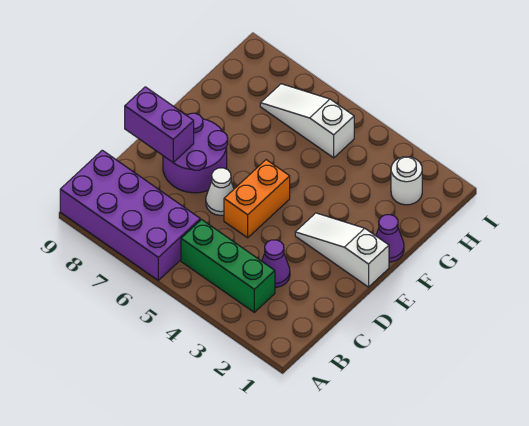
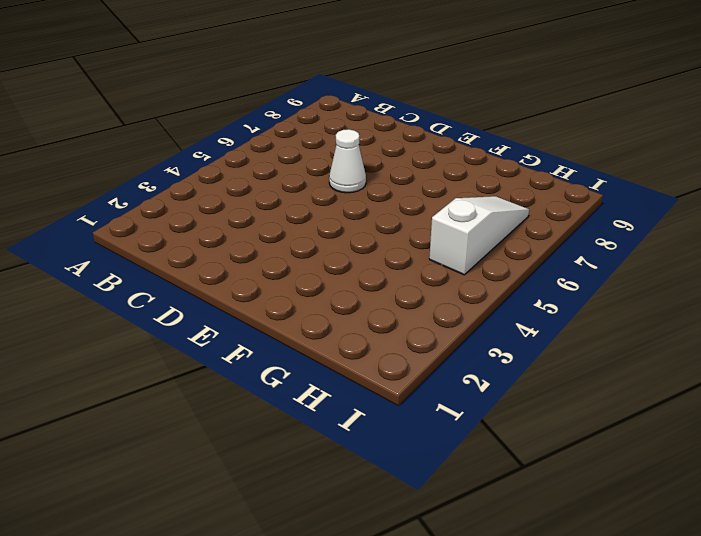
none -> purple brick A6:B9 level 1
none -> green brick B3:B5 level 1

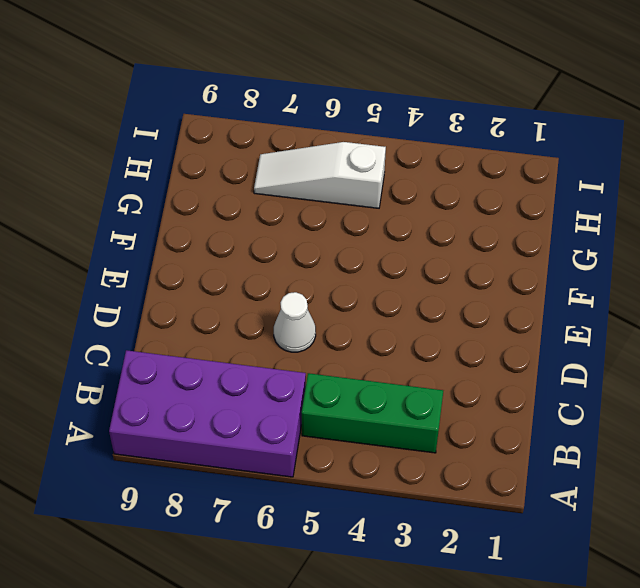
none -> purple cone C3 level 1
none -> orange brick D5:E5 level 1

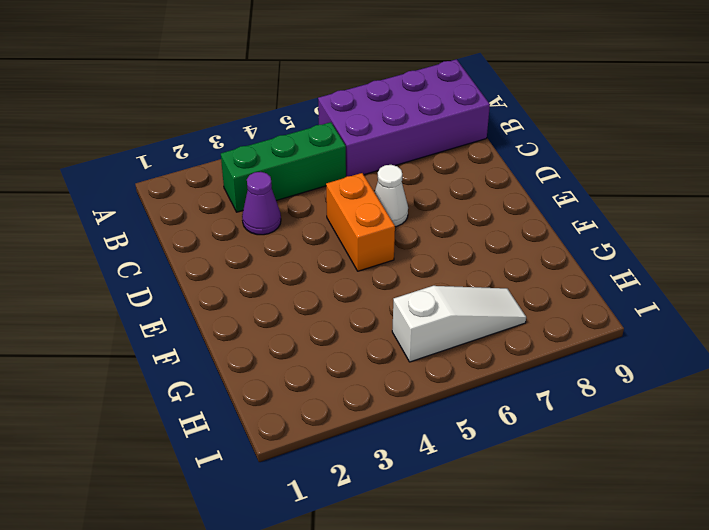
none -> purple round brick D7:E8 level 1
none -> white slope E1:E3 level 1 top 1

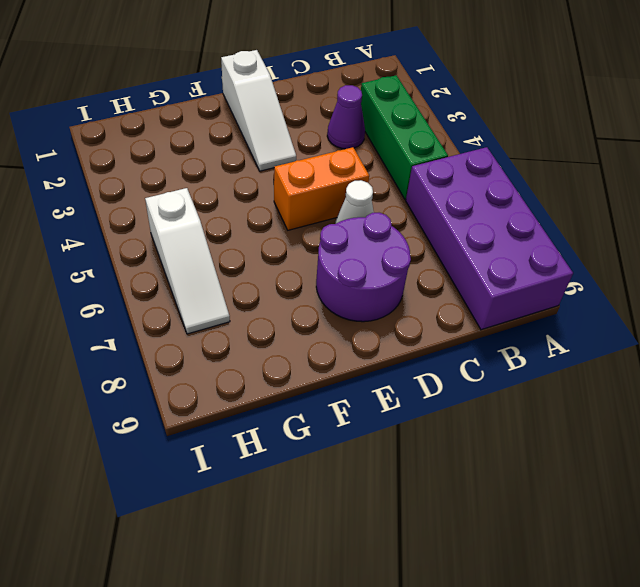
none -> purple cone F1 level 1
none -> white round brick H2 level 1

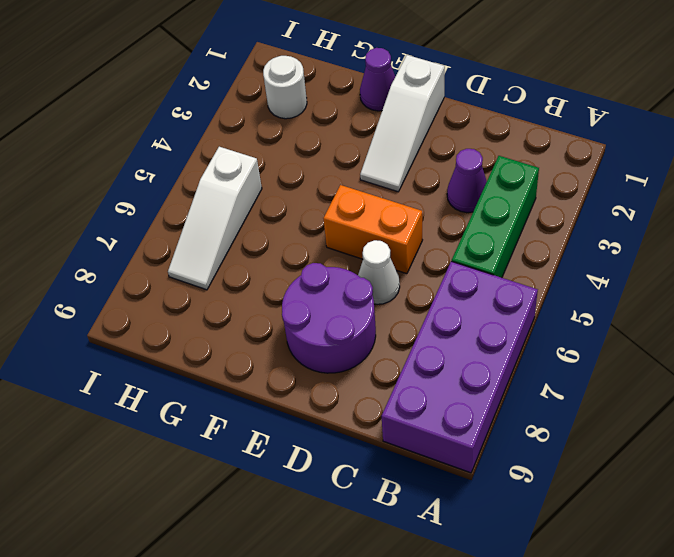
none -> purple brick D8:D9 level 2

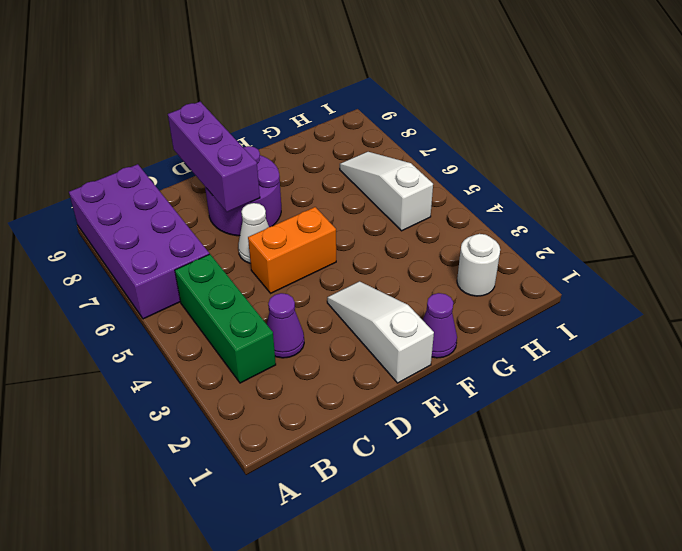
purple brick D7:D9 level 2 -> purple brick D8:D9 level 2

